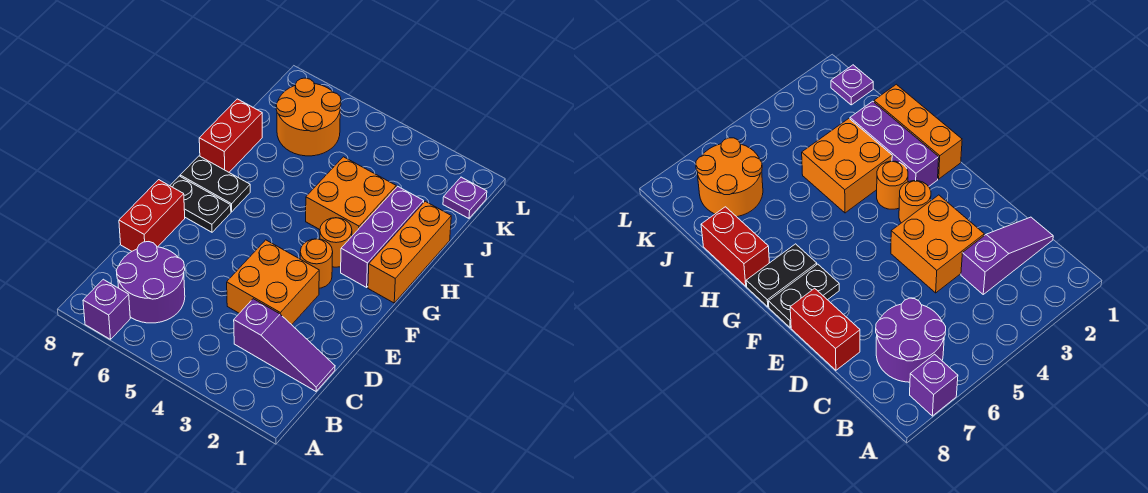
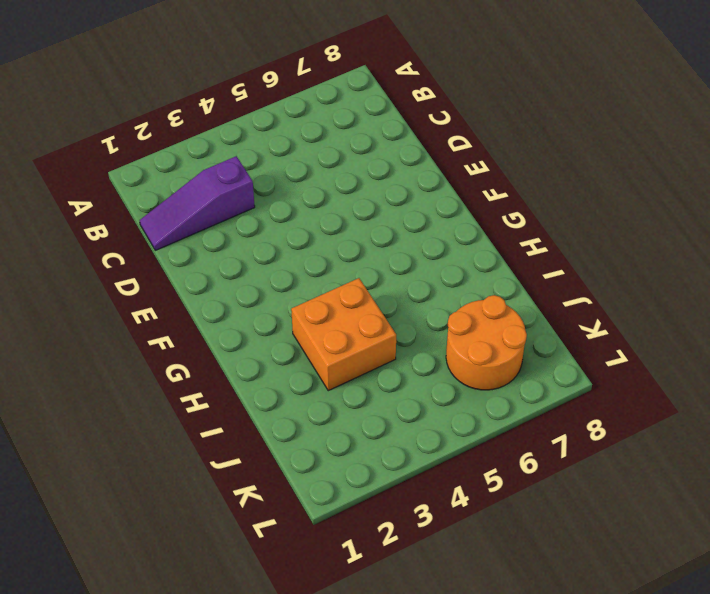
none -> purple brick A7 level 1
none -> purple round brick B6:C7 level 1
none -> orange brick D3:E4 level 1

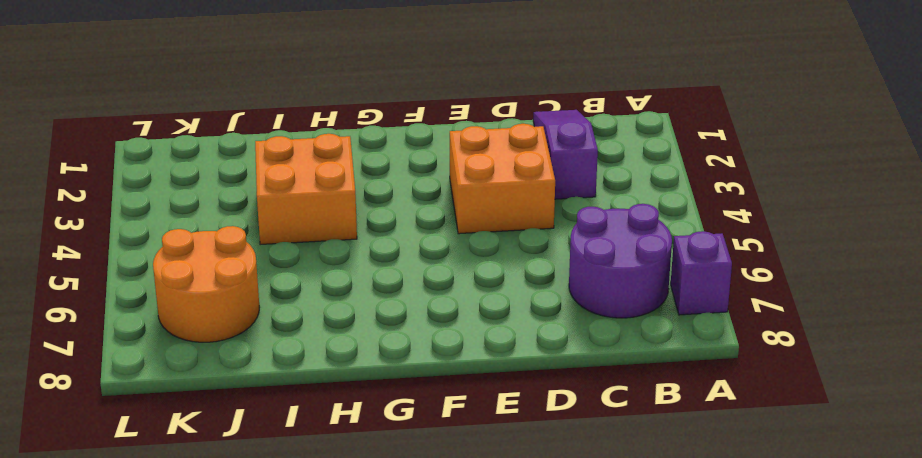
none -> red brick D8:E8 level 1
none -> orange round brick F3 level 1
none -> black plate F7:F8 level 1

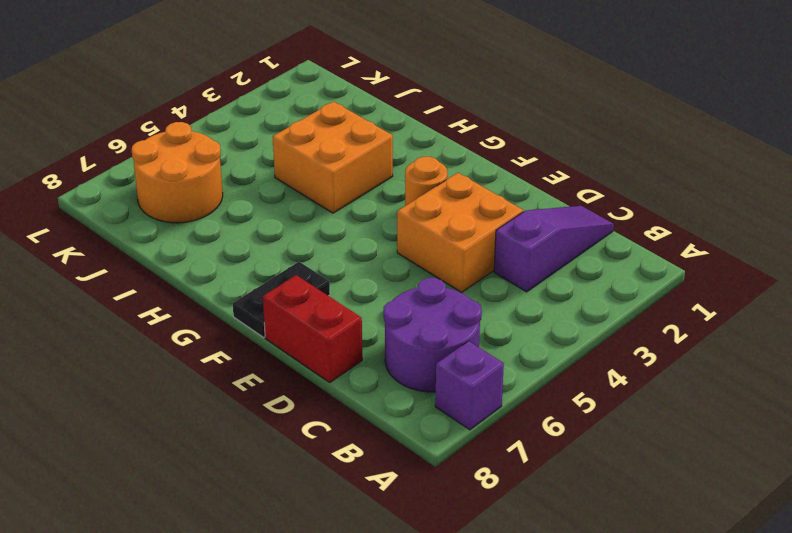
none -> orange brick G1:I1 level 1
none -> purple brick G2:I2 level 1
none -> orange round brick G3 level 1

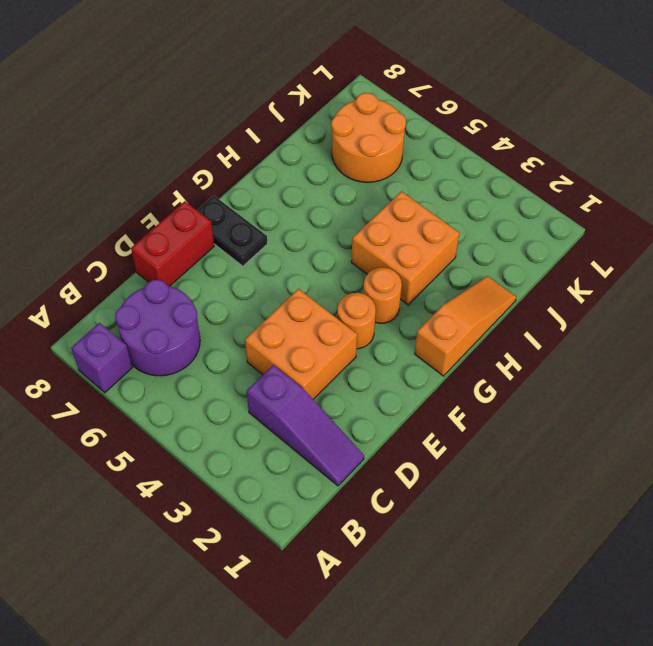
orange slope G1:I1 level 1 top G -> orange brick G1:I1 level 1
none -> purple brick G2:I2 level 1
none -> black plate G7:G8 level 1
none -> red brick H8:I8 level 1

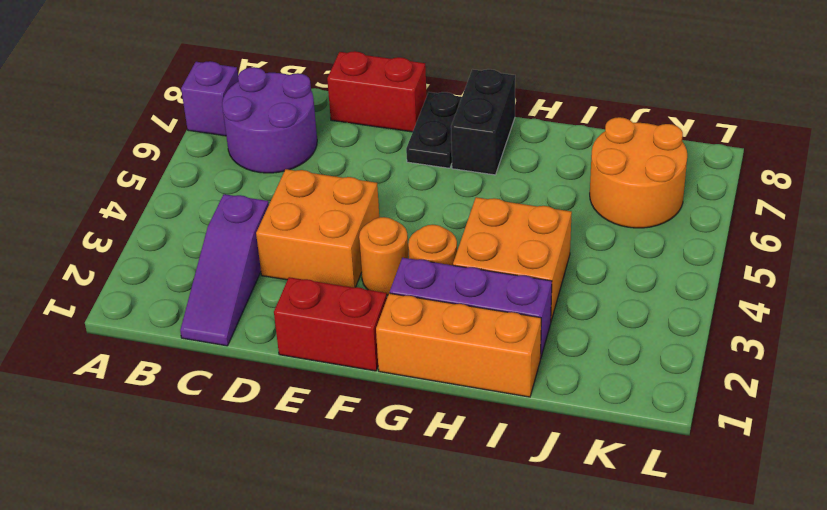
red brick E1:F1 level 1 -> red brick H8:I8 level 1
black brick G7:G8 level 1 -> black plate G7:G8 level 1
none -> purple plate K1 level 1

